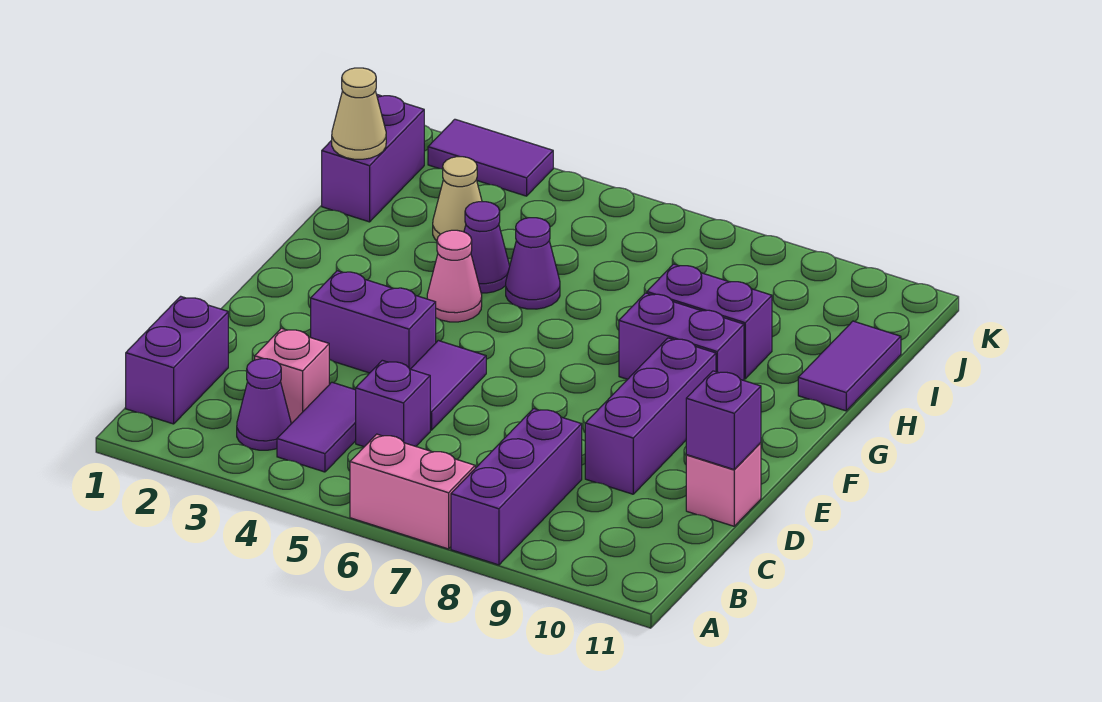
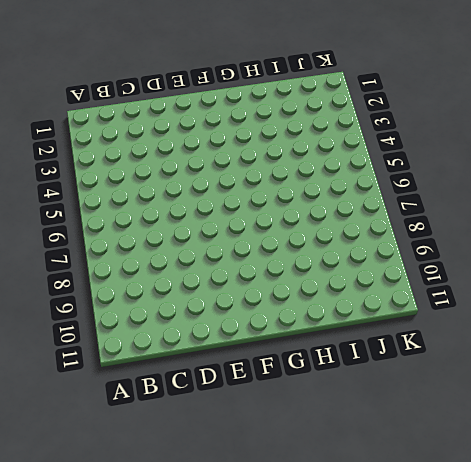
none -> pink brick A6:A7 level 1
none -> purple brick A8:C8 level 1
none -> purple brick B1:C1 level 1

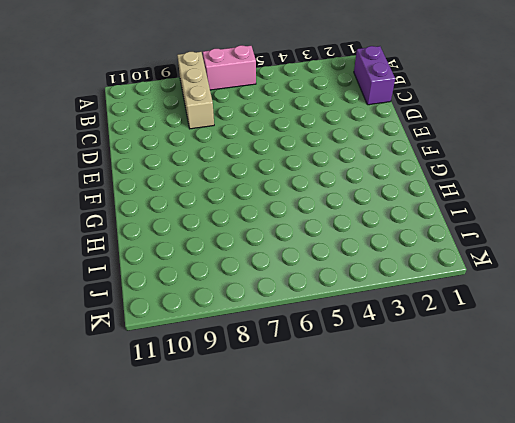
tan brick A8:C8 level 1 -> purple brick A8:C8 level 1
none -> purple cone B3 level 1
none -> purple tile B4:C4 level 1
none -> pink brick C3 level 1

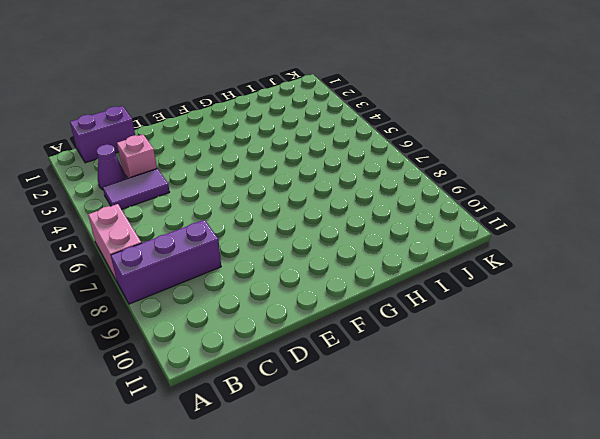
none -> purple brick C5 level 1
none -> purple tile D5:E5 level 1
none -> purple brick D9:F9 level 1

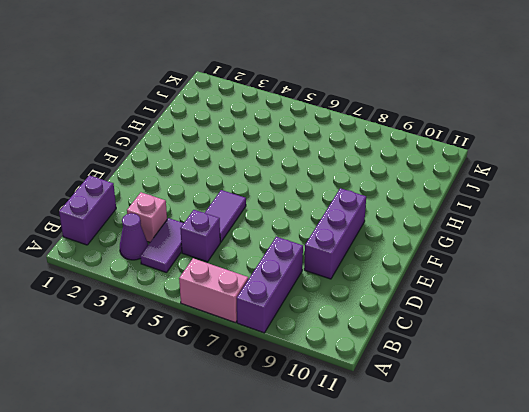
none -> pink brick D11 level 1
none -> purple brick E3:E4 level 1
none -> pink cone G4 level 1

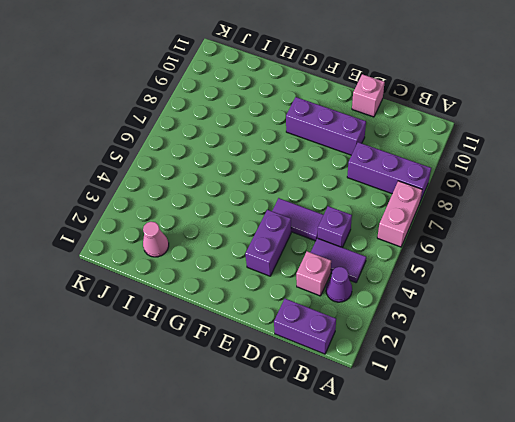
pink cone I2 level 1 -> pink cone G4 level 1
none -> purple brick G8:G9 level 1
none -> purple cone H4 level 1
none -> purple cone H5 level 1

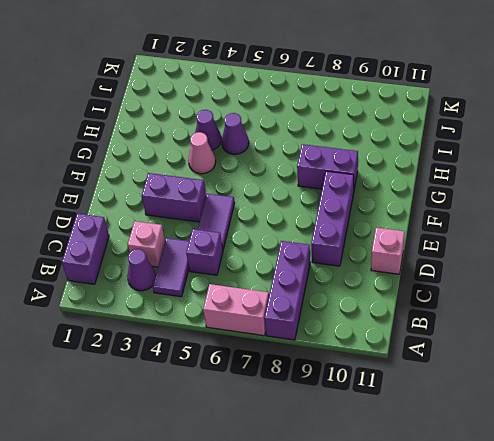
none -> purple brick H8:H9 level 1
none -> purple tile H11:I11 level 1
none -> purple brick I1:J1 level 1

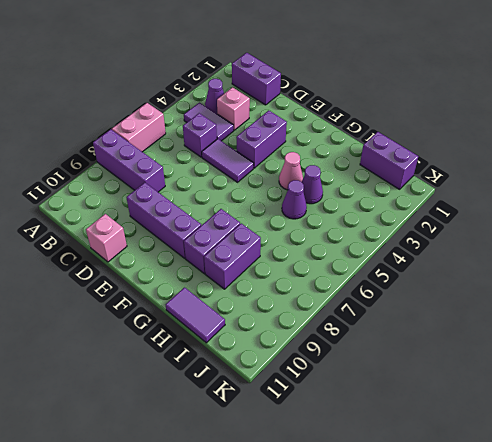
none -> tan cone I3 level 1
none -> purple tile K2:K3 level 1
none -> purple brick D11 level 2

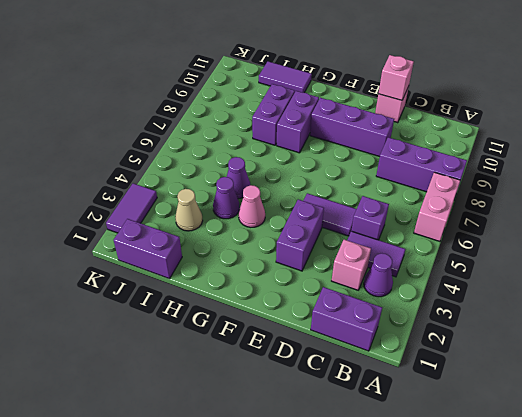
pink brick D11 level 2 -> purple brick D11 level 2
none -> tan cone I1 level 2

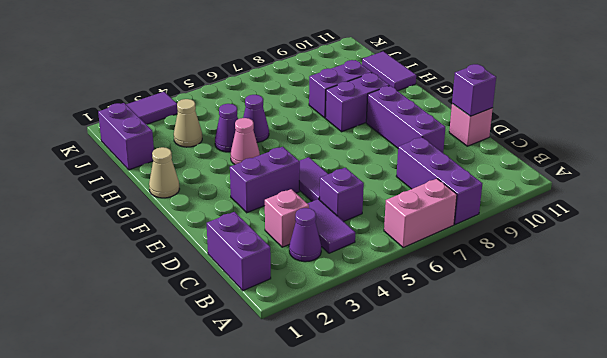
tan cone G1 level 1 -> tan cone I1 level 2

